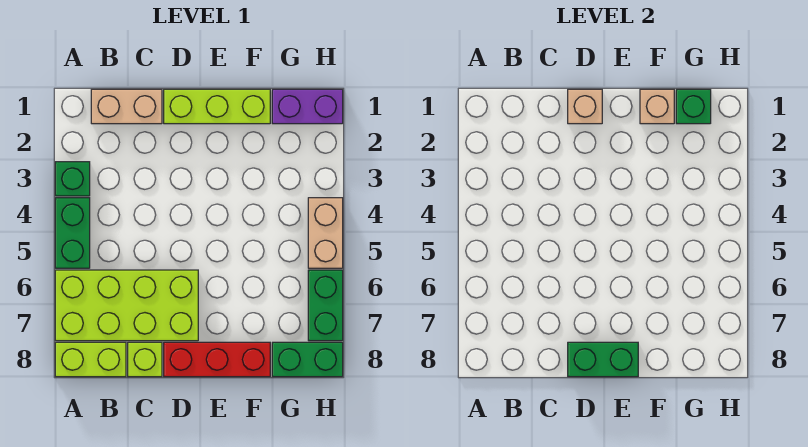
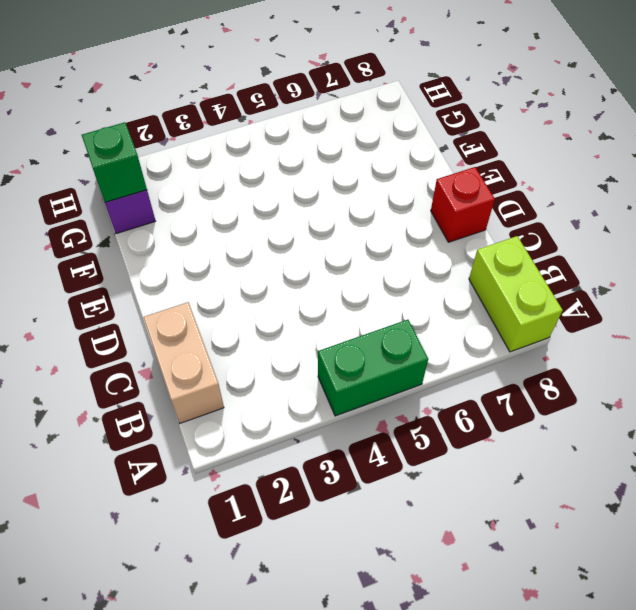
red brick D8 level 1 -> red brick D8:F8 level 1
none -> green brick A3 level 1
none -> lime brick A6:D7 level 1
none -> lime brick C8 level 1

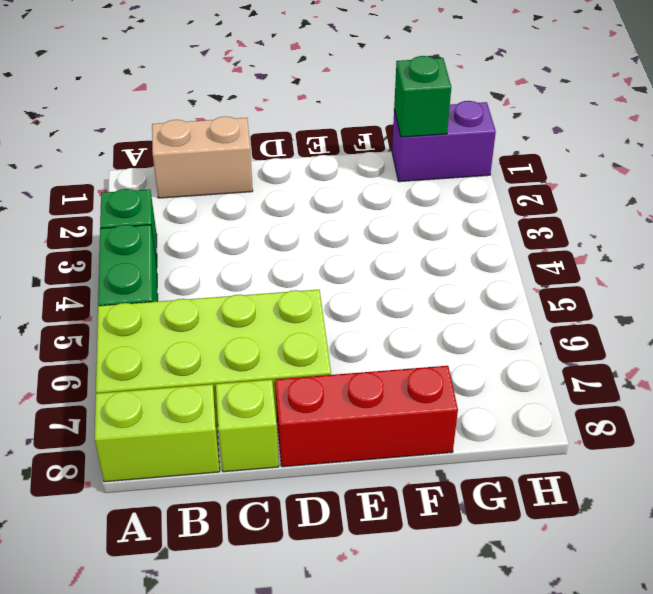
none -> lime brick D1:F1 level 1
none -> green brick G8:H8 level 1
none -> tan brick H4:H5 level 1

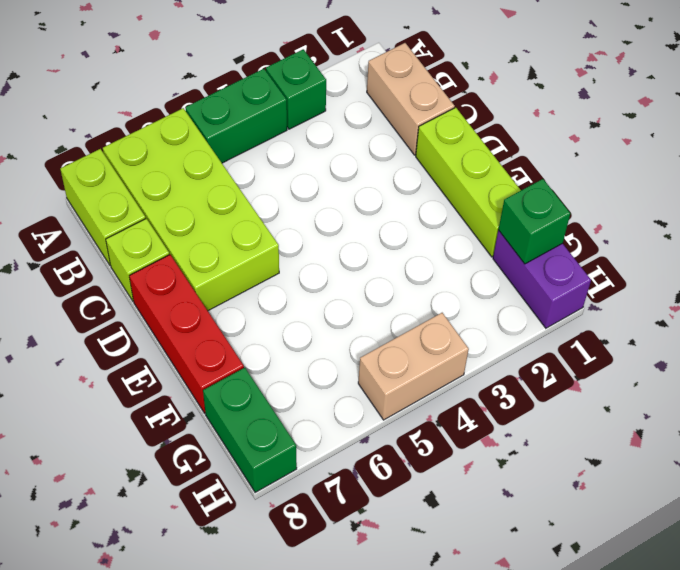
none -> green brick H6:H7 level 1
none -> tan brick D1 level 2
none -> green brick D8:E8 level 2

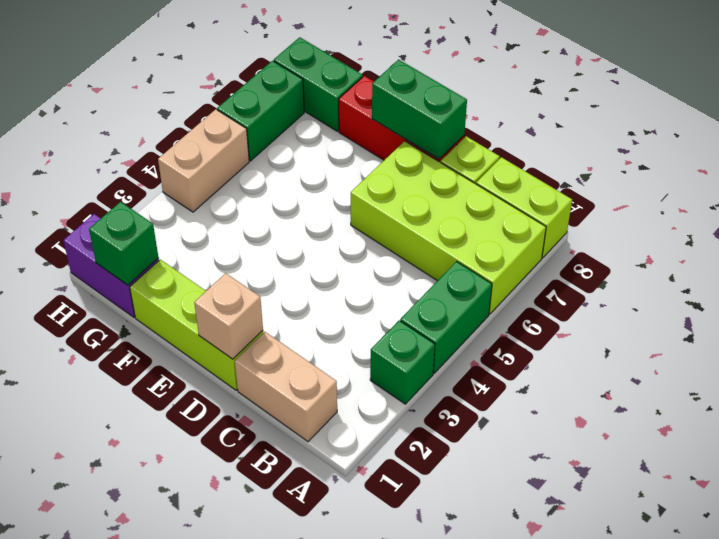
none -> tan brick F1 level 2

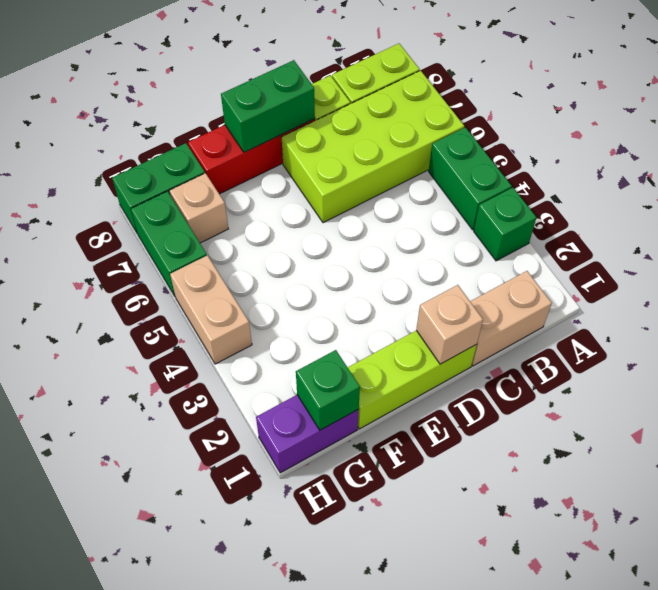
tan brick G7 level 1 -> tan brick F1 level 2

